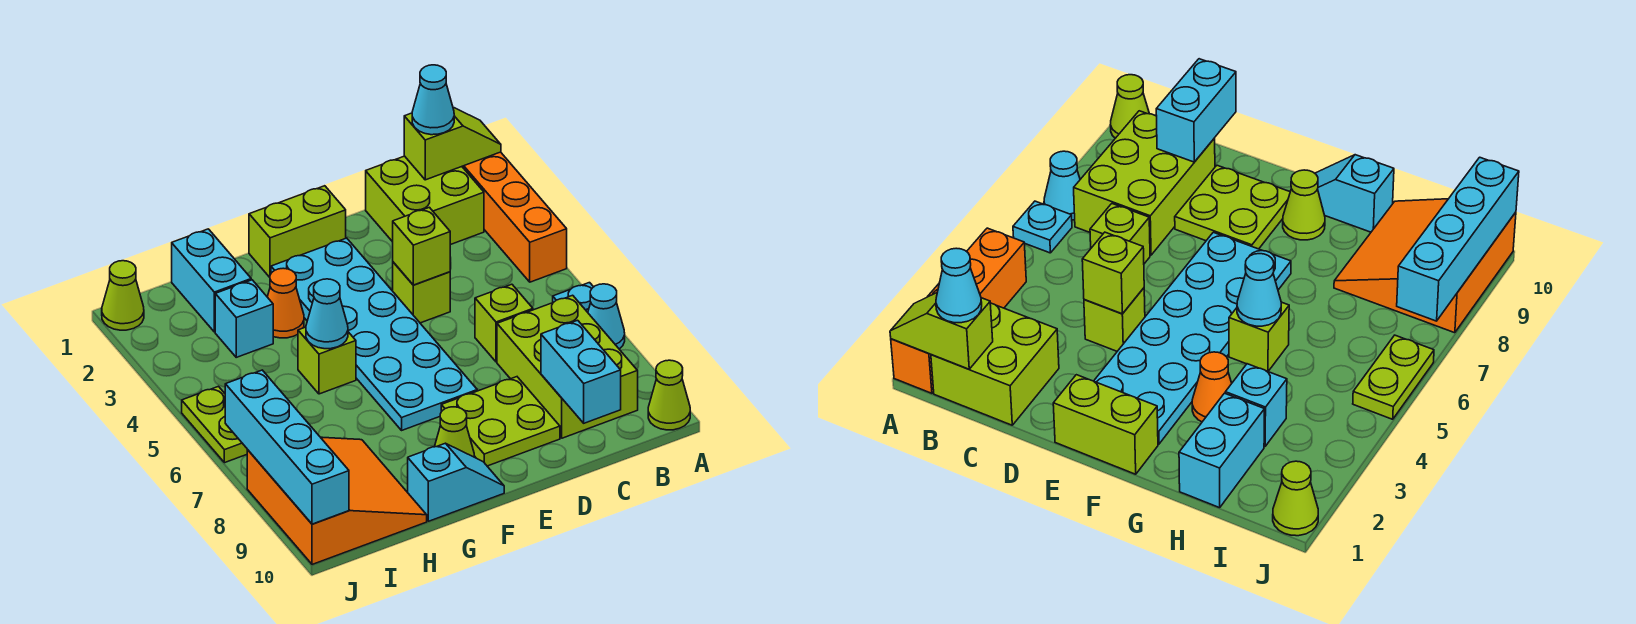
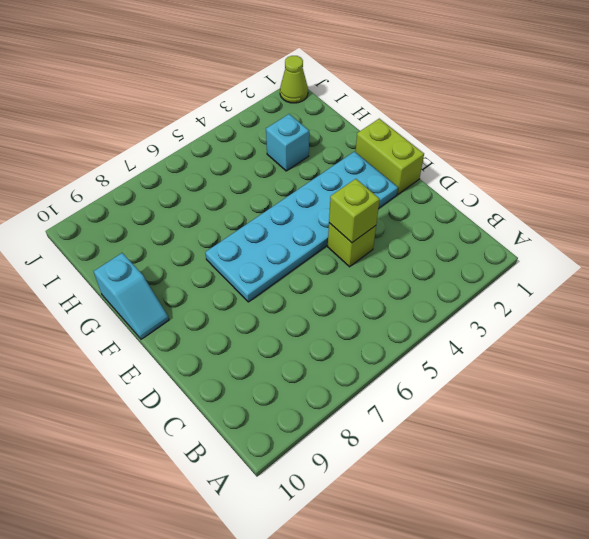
none -> orange brick A1:A4 level 1
none -> cyan plate A6 level 1
none -> cyan cone A7 level 1

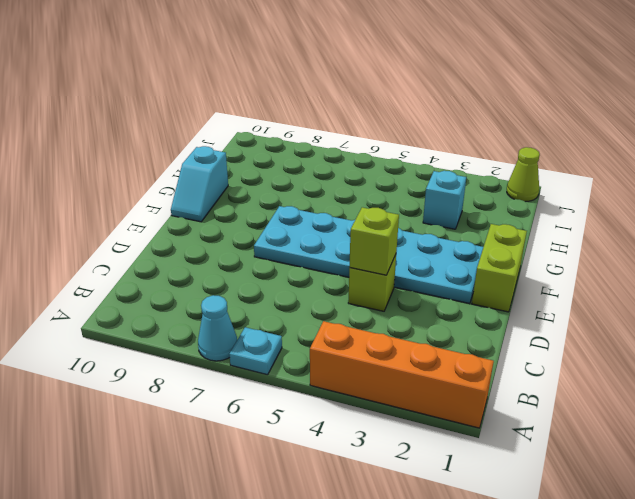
none -> lime cone A10 level 1
none -> lime brick B1:C2 level 1
none -> lime brick B7:C9 level 1

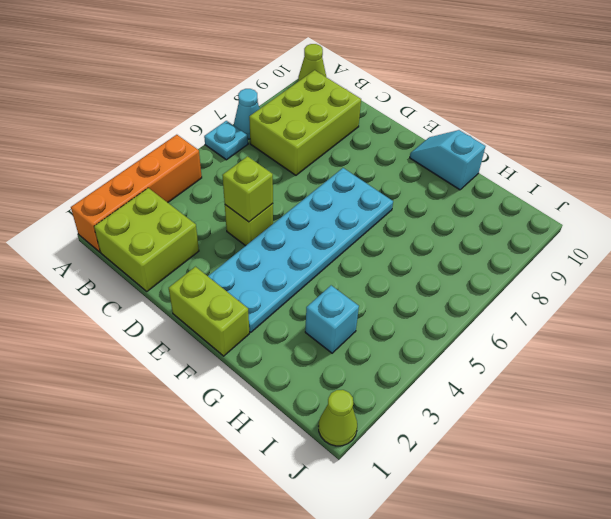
none -> lime brick C6 level 1
none -> lime plate D8:E9 level 1
none -> lime cone F9 level 1

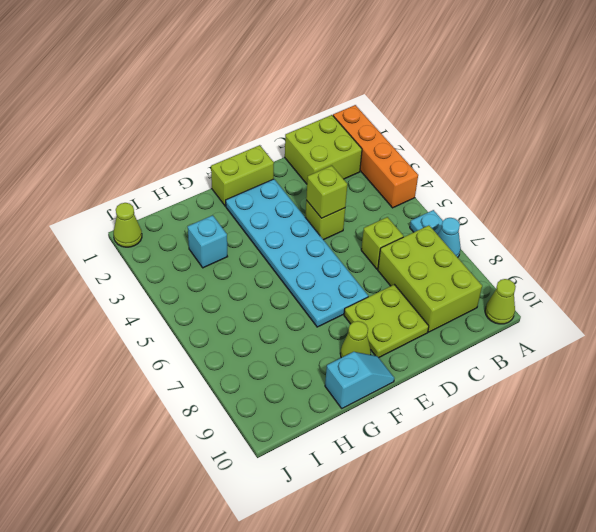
none -> orange cone G3 level 1
none -> lime brick G5 level 1
none -> cyan brick H1:H2 level 1

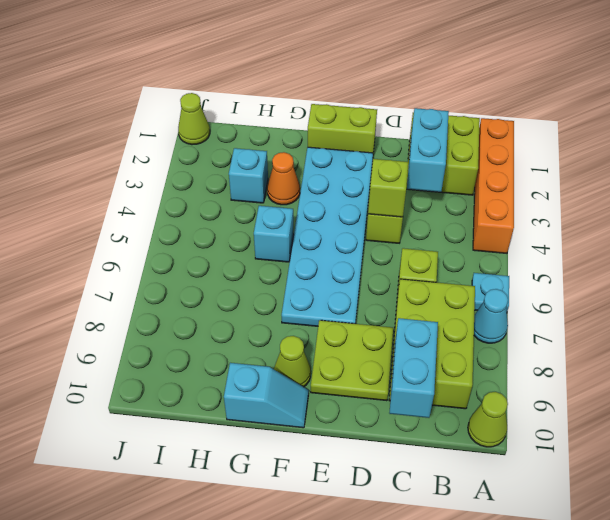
cyan brick C2:C3 level 2 -> cyan brick H1:H2 level 1
cyan brick G5 level 1 -> lime brick G5 level 1
none -> orange slope H8:J10 level 1 top J
none -> lime plate J5:J6 level 1
none -> lime slope A1:B1 level 2 top B

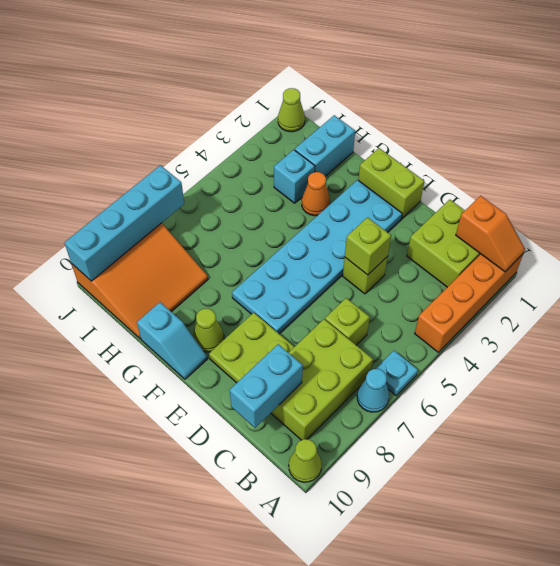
orange slope A1:B1 level 2 top B -> lime slope A1:B1 level 2 top B
none -> lime brick G5 level 1
none -> lime plate J5:J6 level 1
none -> cyan cone G5 level 2

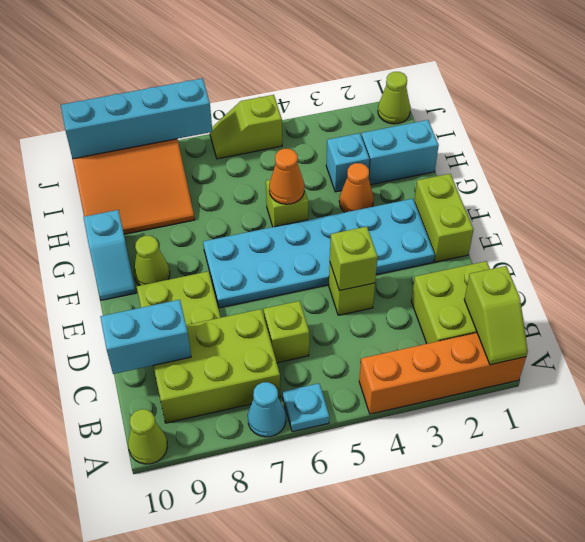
orange cone G5 level 2 -> cyan cone G5 level 2
lime slope J5:J6 level 1 top 5 -> lime plate J5:J6 level 1
none -> cyan cone B1 level 3

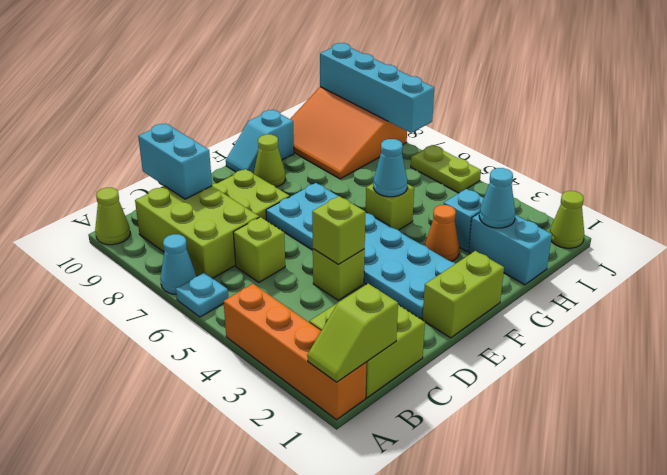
cyan cone H2 level 2 -> cyan cone B1 level 3

